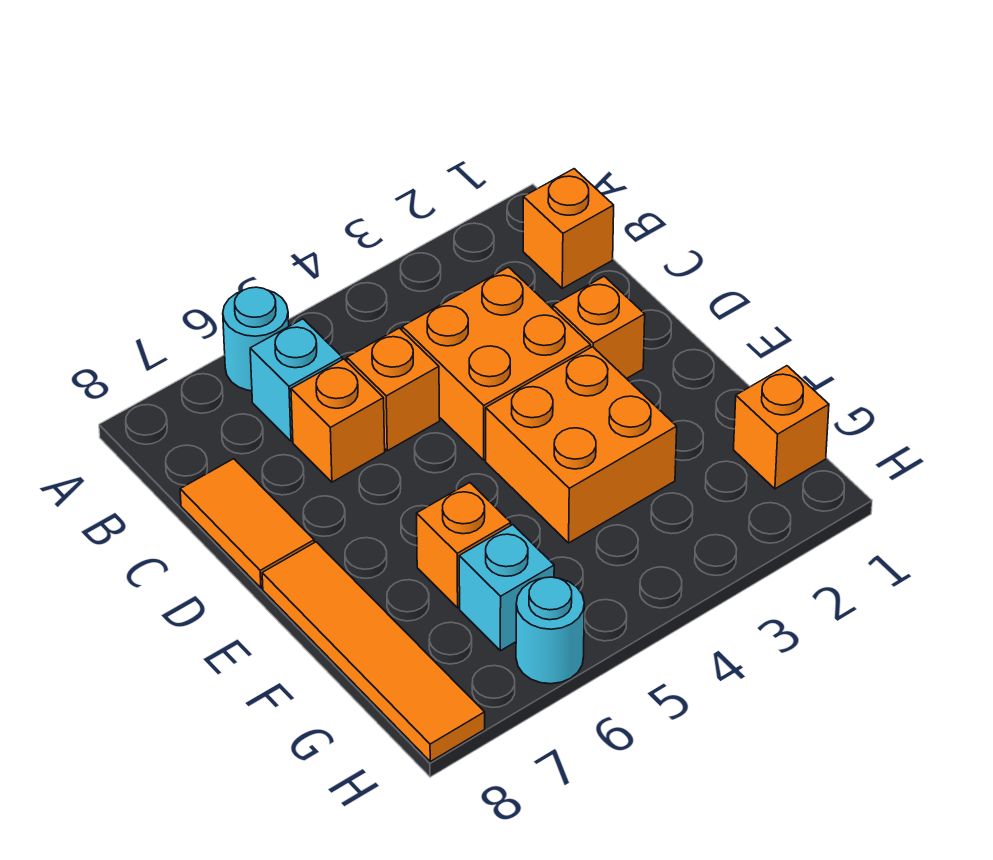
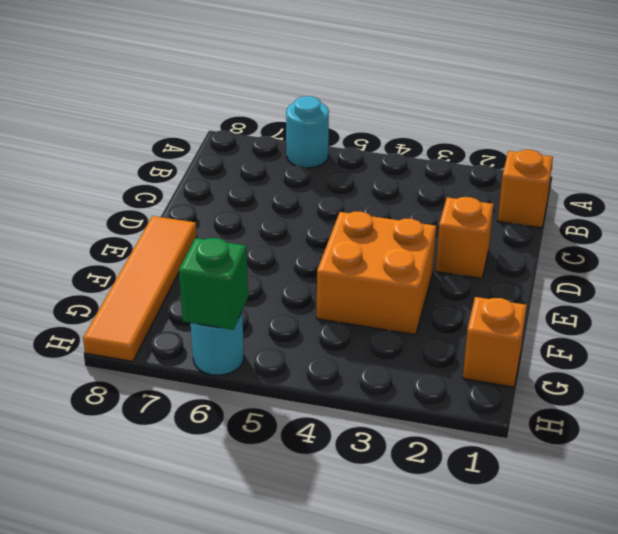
green brick H6 level 2 -> none
none -> cyan brick B6 level 1
none -> orange brick C3:D4 level 1
none -> orange brick C5 level 1

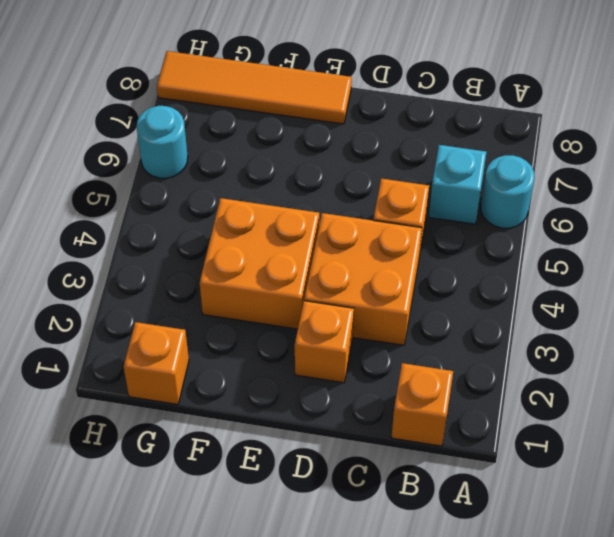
none -> orange brick C6 level 1
none -> orange tile C8:D8 level 1
none -> orange brick F6 level 1

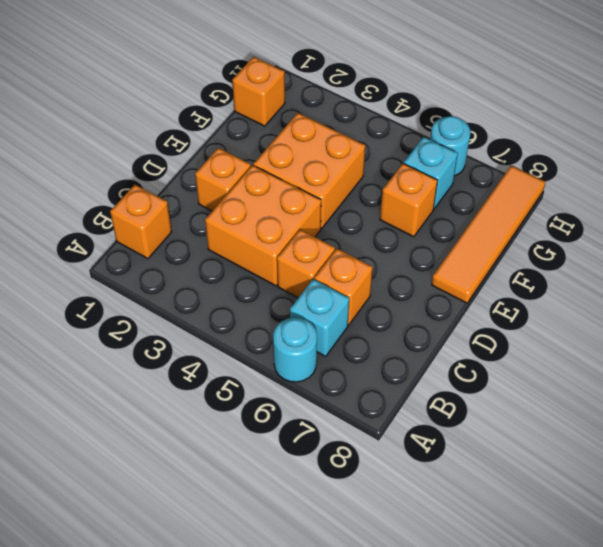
none -> orange tile C8:D8 level 1

